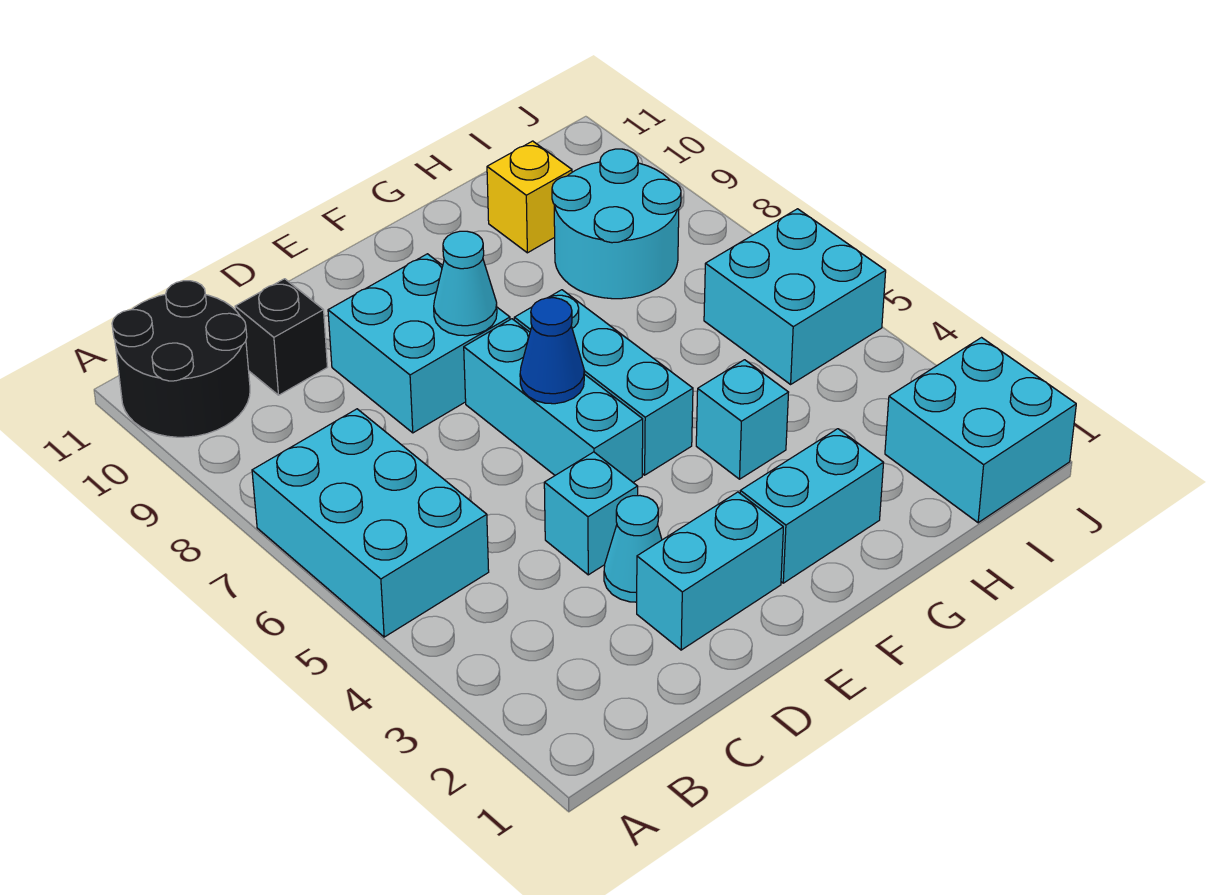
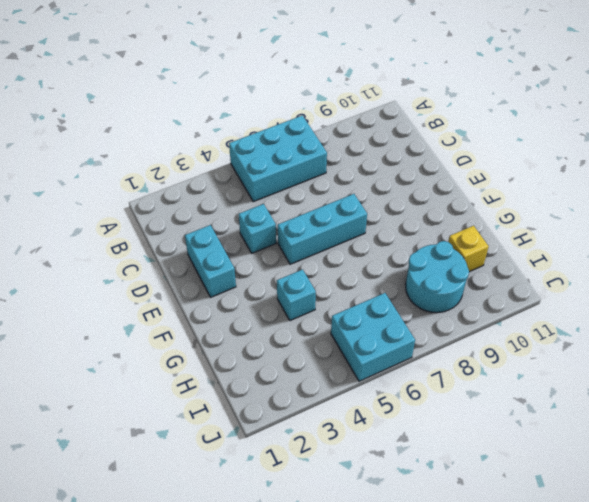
none -> black round brick A10:B11 level 1
none -> black brick C10 level 1
none -> cyan cone D3 level 1

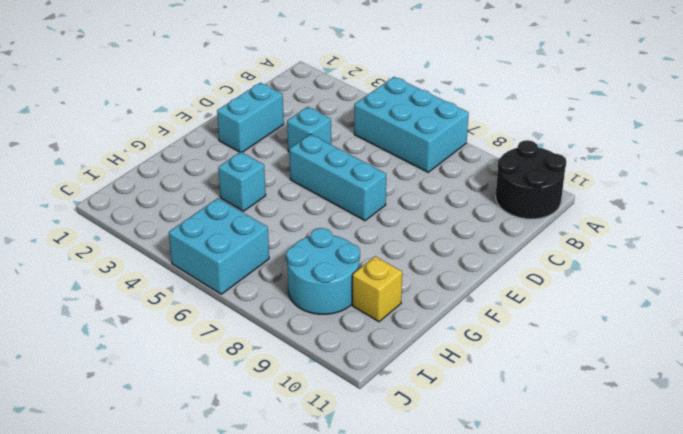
none -> black brick C10 level 1
none -> cyan cone D3 level 1
none -> cyan brick D8:E9 level 1

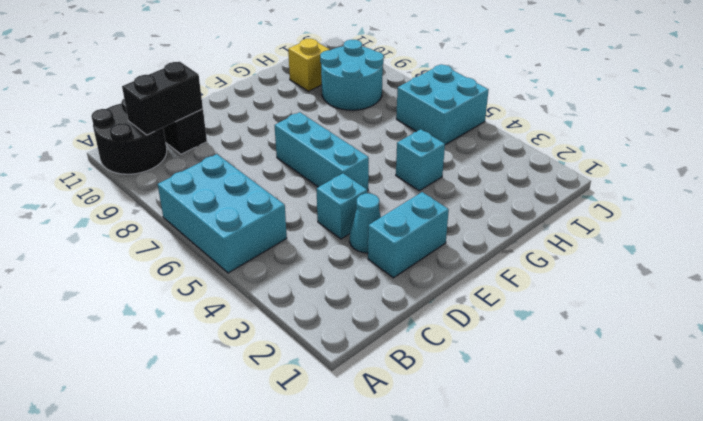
black brick B10:C10 level 2 -> none
none -> cyan brick D8:E9 level 1
none -> cyan brick F2:G2 level 1
none -> cyan brick F5:F7 level 1

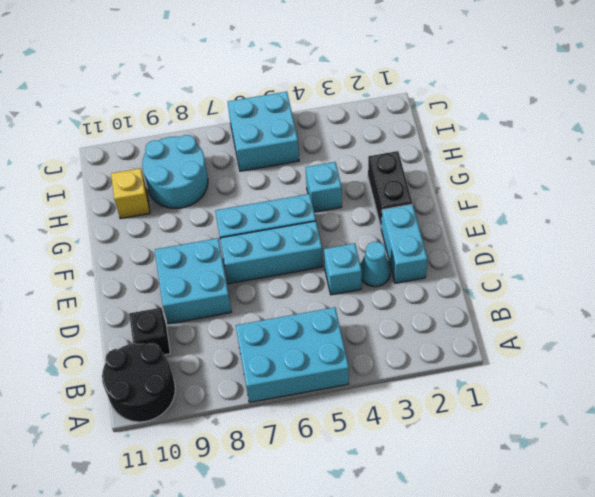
black brick F2:G2 level 1 -> cyan brick F2:G2 level 1
none -> cyan brick I1:J2 level 1
none -> blue cone E6 level 2
none -> cyan cone E8 level 2

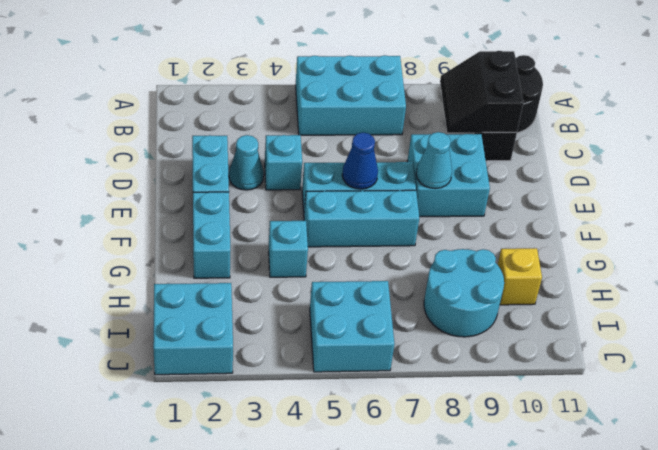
black slope B9:C10 level 2 top 10 -> none

